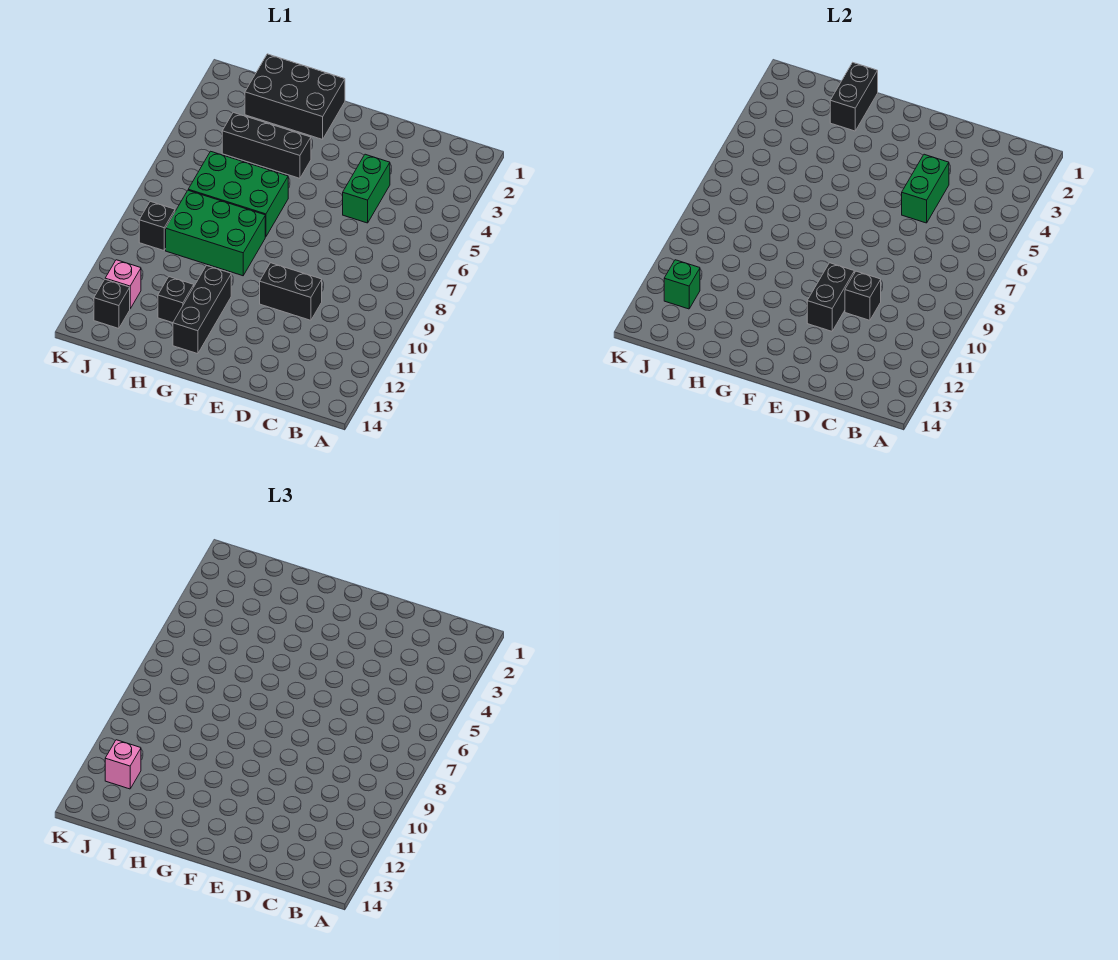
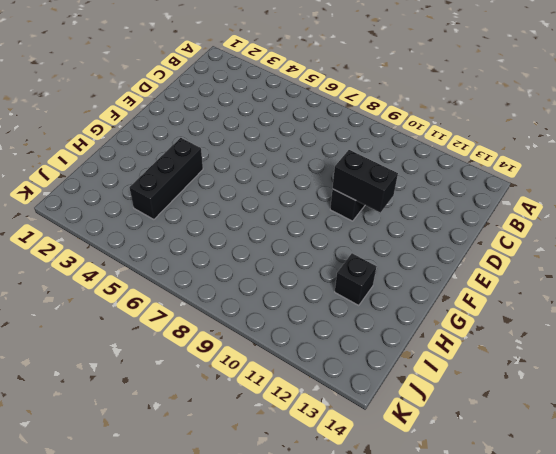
none -> green brick D4:D5 level 1
none -> black brick G1:I2 level 1
none -> green brick G6:I7 level 1

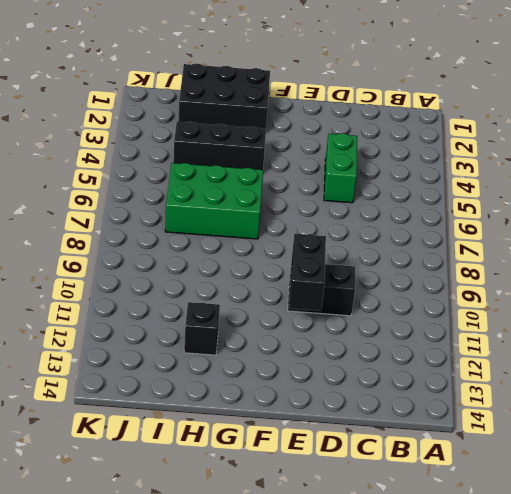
none -> green brick G8:I9 level 1
none -> black brick G11:G13 level 1
none -> black brick J9 level 1

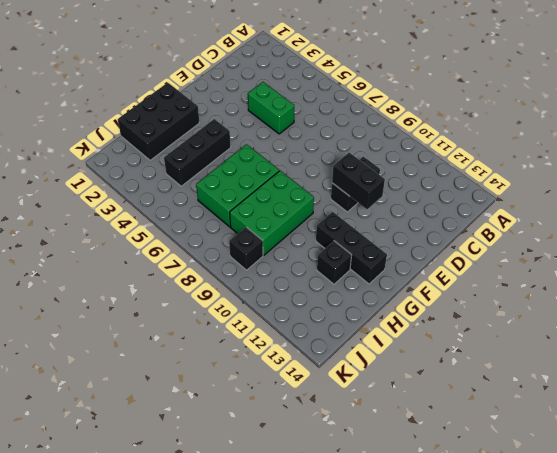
none -> pink brick J12 level 1
none -> black brick J13 level 1
none -> green brick D4:D5 level 2

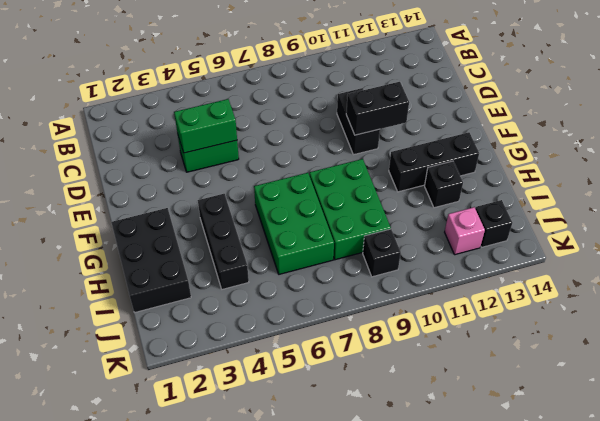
none -> black brick D10 level 2
none -> black brick H1:H2 level 2
none -> green brick J12 level 2

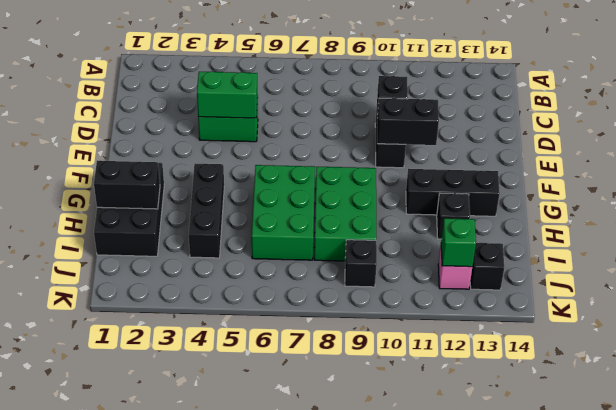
none -> pink brick J12 level 3

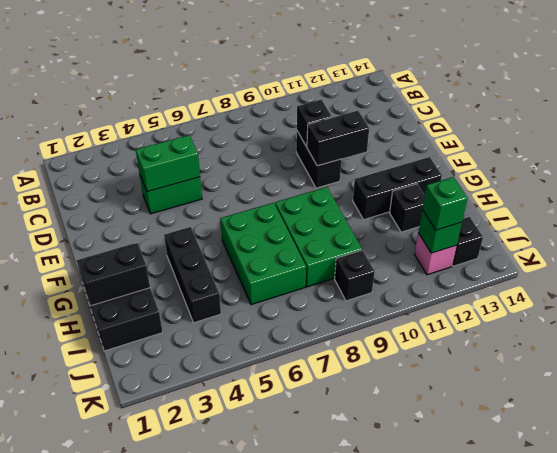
green brick J12 level 3 -> pink brick J12 level 3

